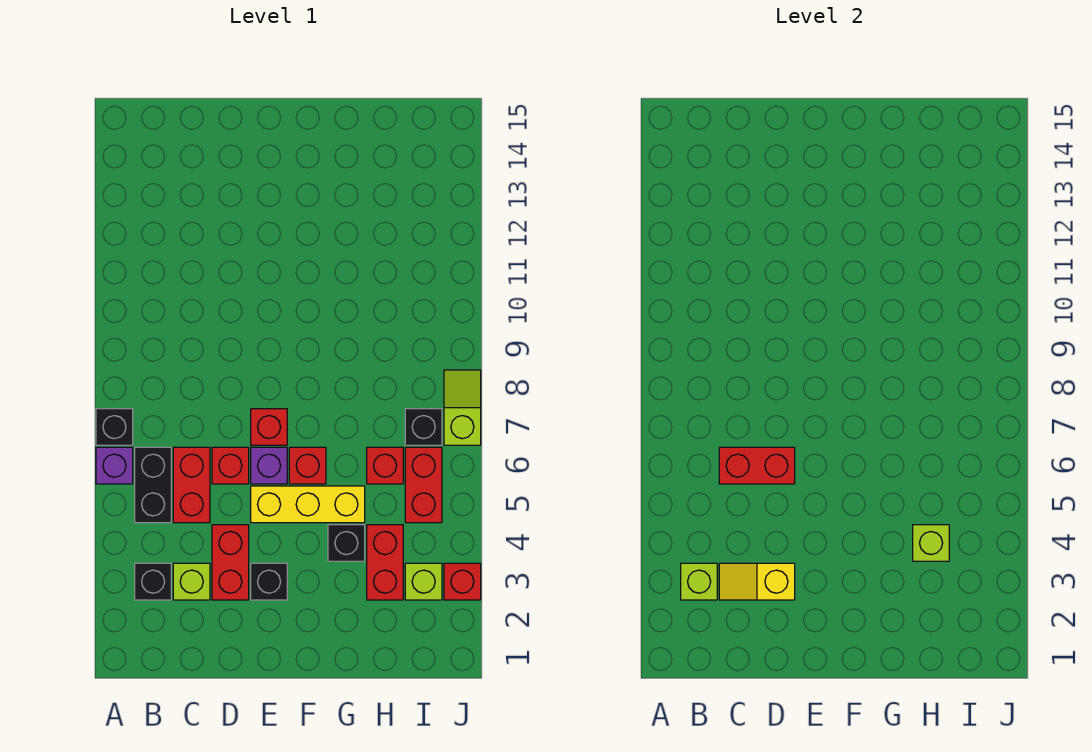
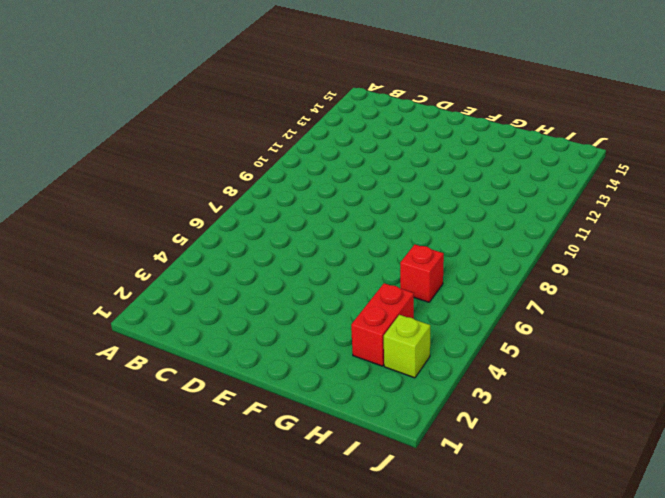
none -> purple brick A6 level 1
none -> black brick A7 level 1
none -> black brick B3 level 1

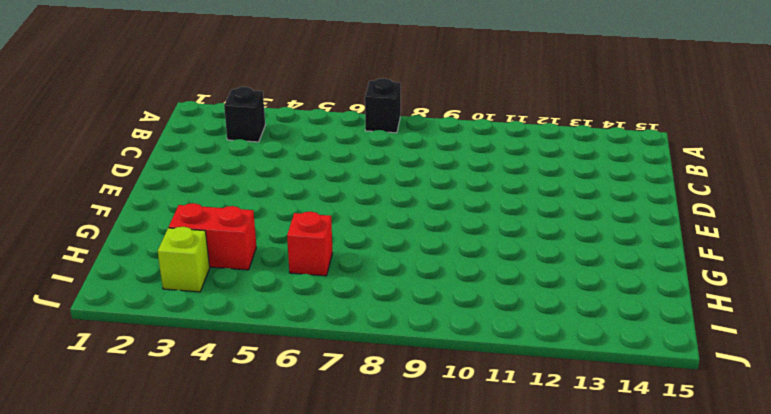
none -> purple brick A6 level 1
none -> black brick B5:B6 level 1
none -> lime brick C3 level 1

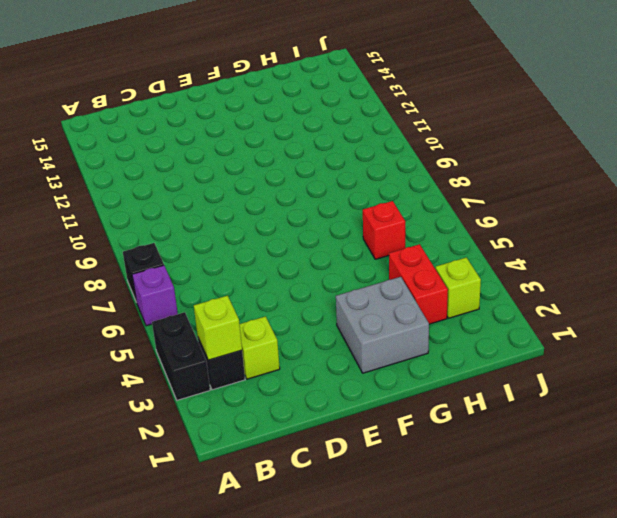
black brick A3:A4 level 1 -> black brick B5:B6 level 1
grey brick F2:G3 level 1 -> none
none -> red brick C5:C6 level 1
none -> red brick D3:D4 level 1
none -> red brick D6 level 1

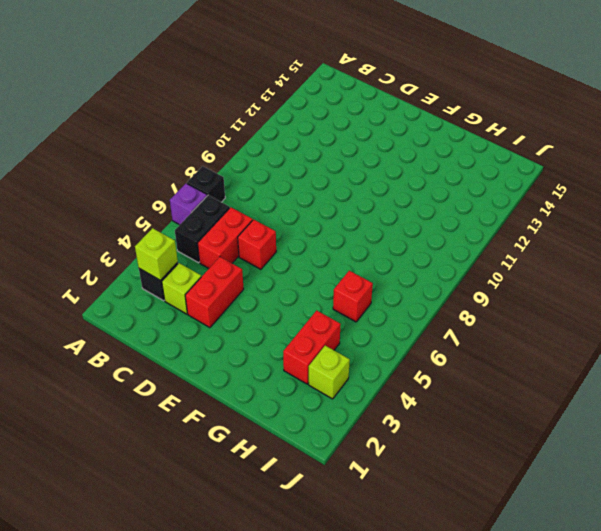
none -> black brick E3 level 1
none -> yellow brick E5:G5 level 1
none -> purple brick E6 level 1

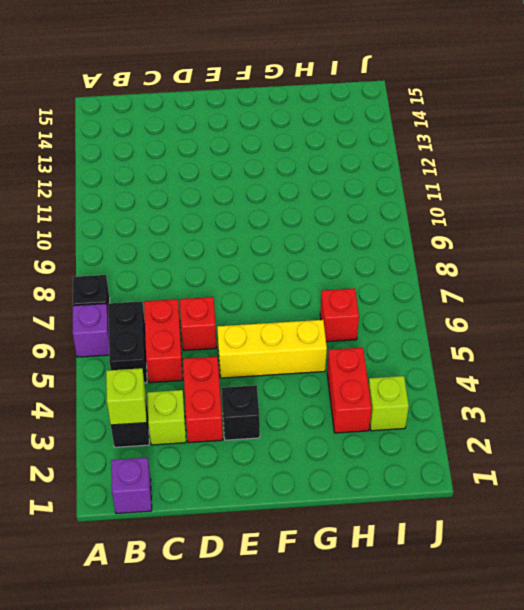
purple brick B1 level 1 -> purple brick E6 level 1
none -> red brick E7 level 1
none -> red brick F6 level 1
none -> black brick G4 level 1

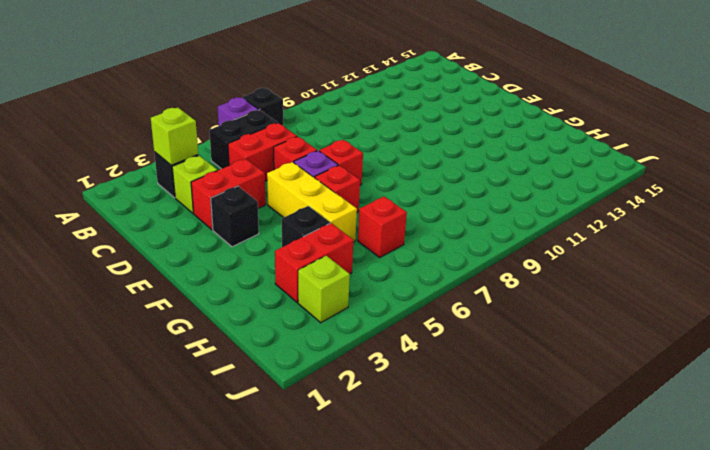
none -> red brick I5:I6 level 1
none -> black brick I7 level 1
none -> red brick J3 level 1

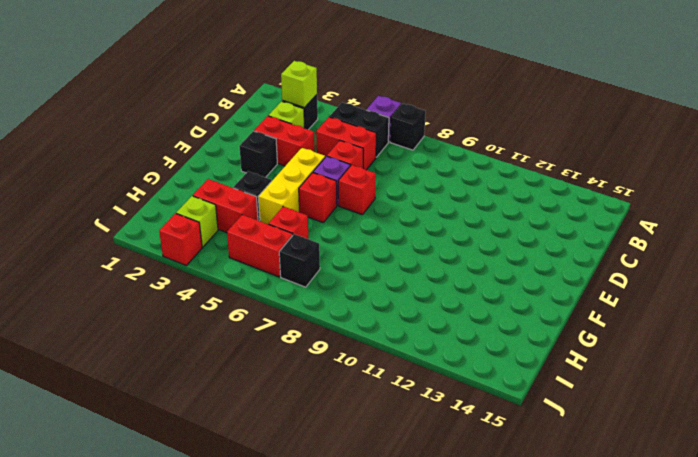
none -> lime slope J7:J8 level 1 top 7
none -> yellow slope C3:D3 level 2 top D
none -> red brick C6:D6 level 2

